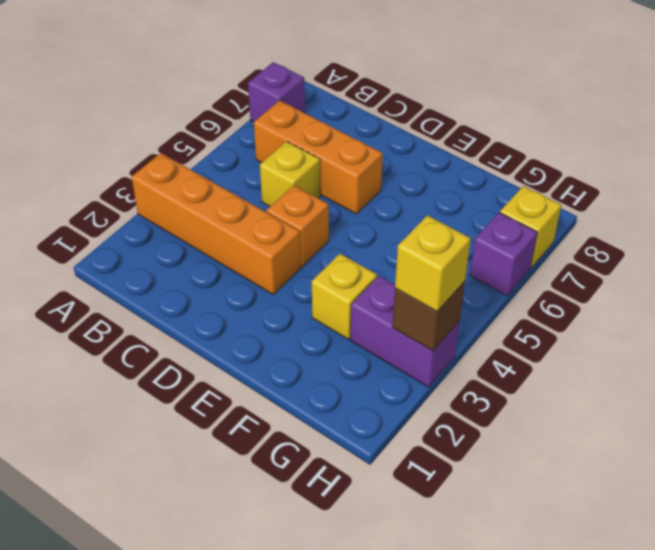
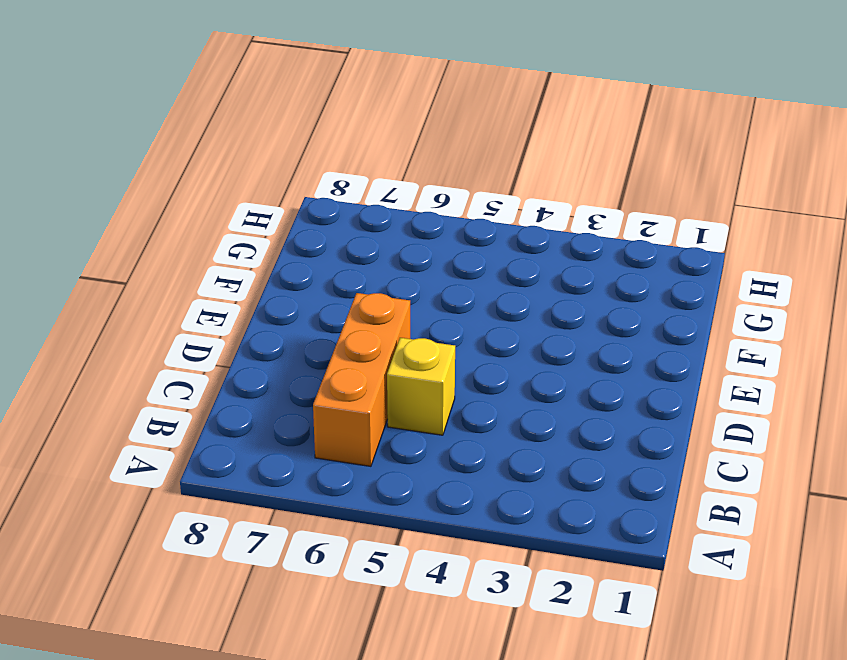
none -> orange brick A3:D3 level 1
none -> purple brick A7 level 1

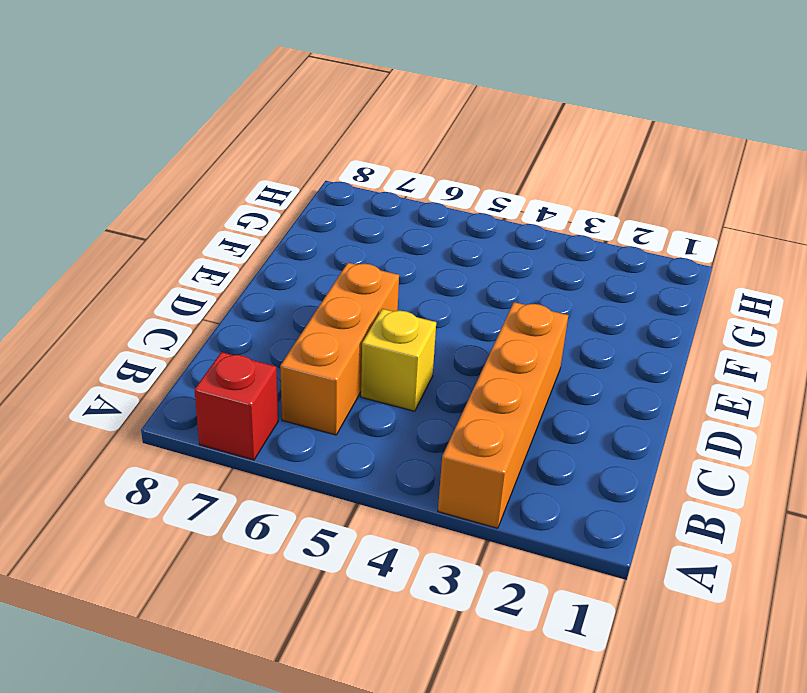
red brick A7 level 1 -> purple brick A7 level 1
none -> orange brick D4 level 1
none -> yellow brick F3 level 1

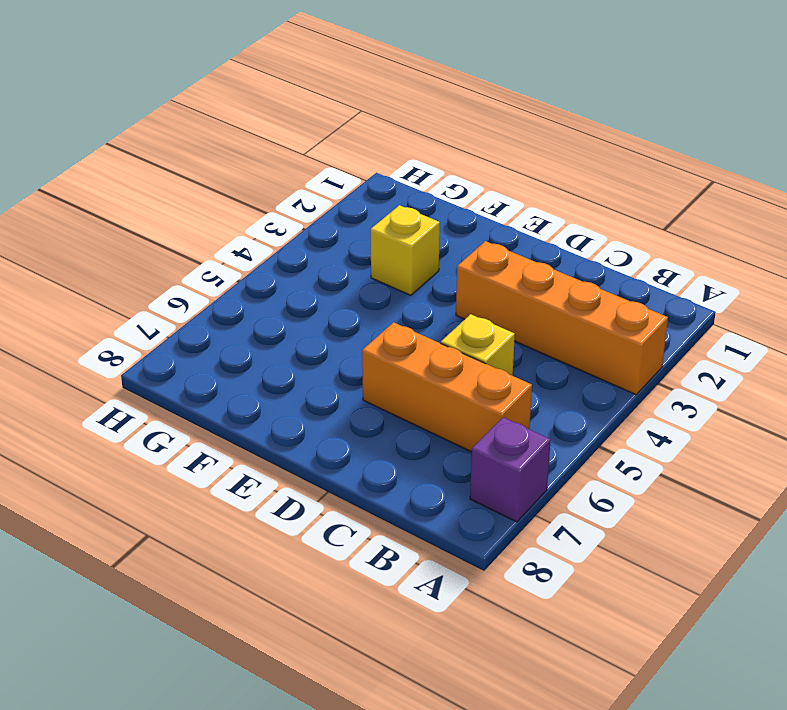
none -> orange brick D4 level 1
none -> purple brick G3:H3 level 1

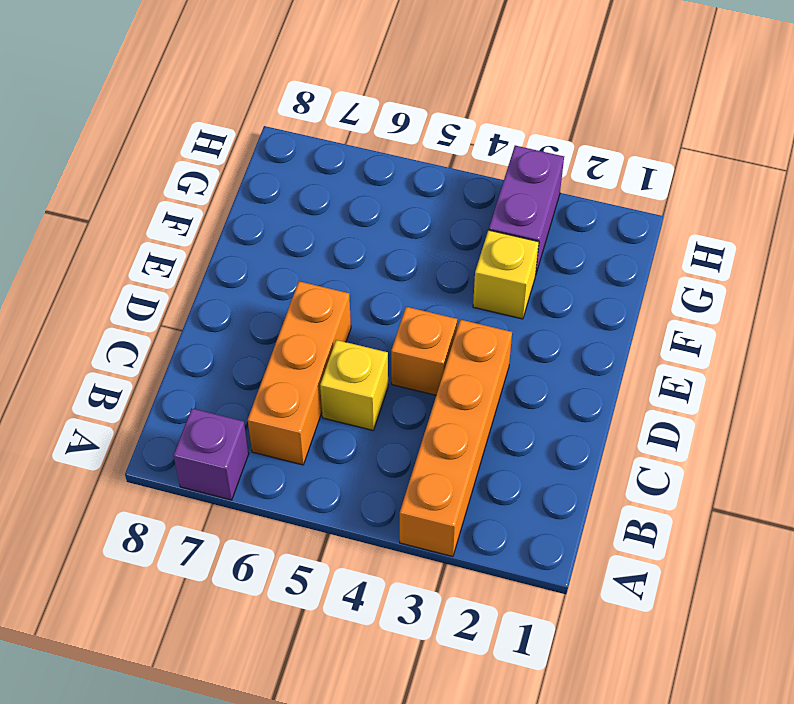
none -> purple brick H6 level 1
none -> yellow brick H7 level 1

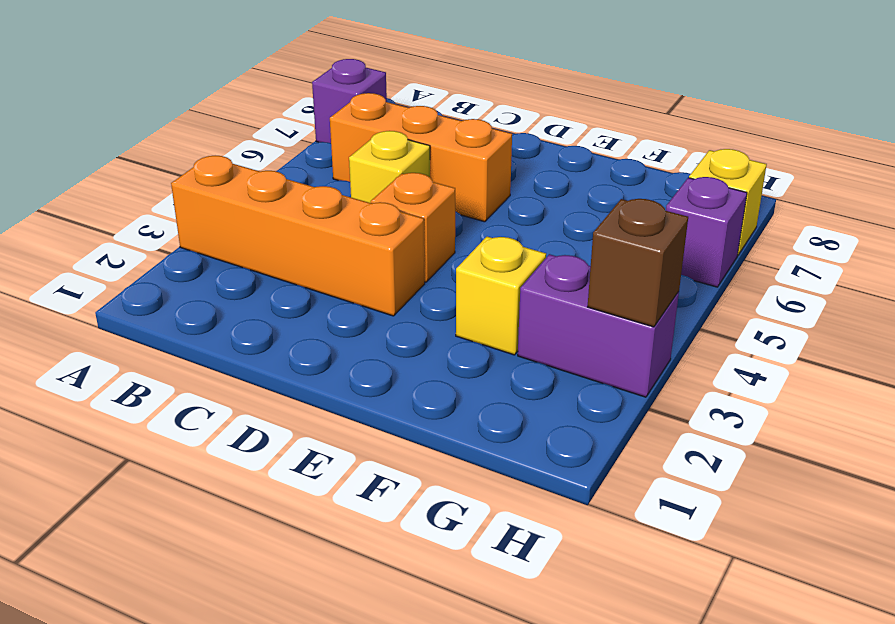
none -> yellow brick H3 level 3

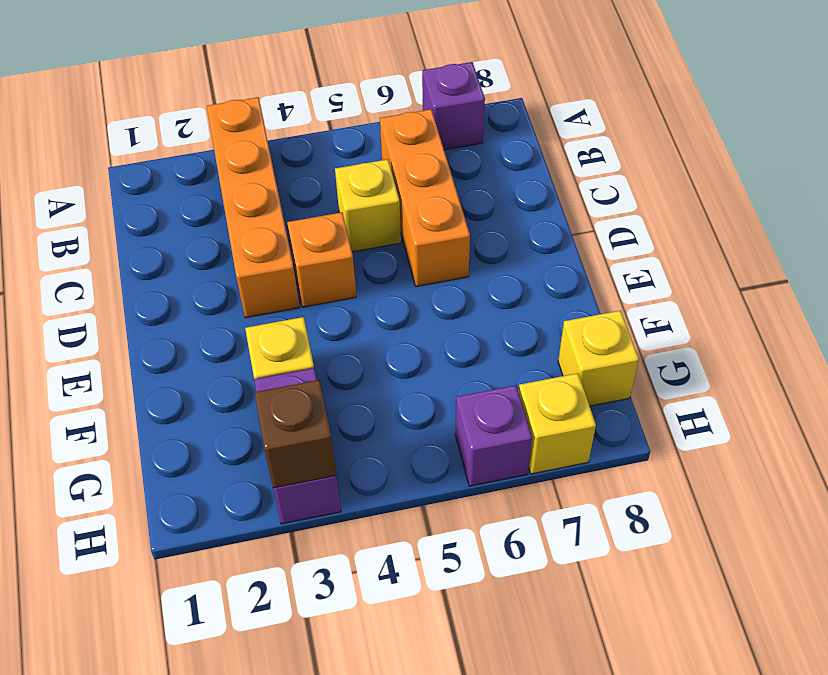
yellow brick G8 level 1 -> yellow brick H3 level 3

